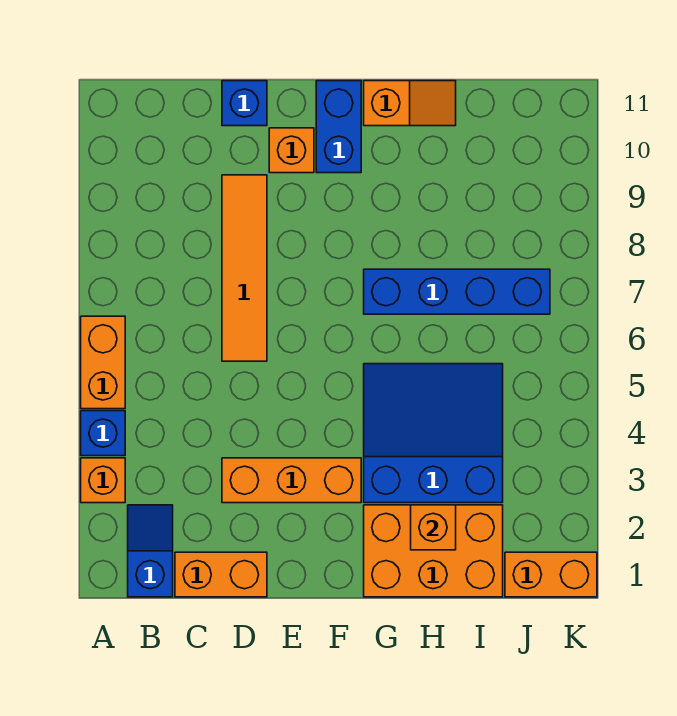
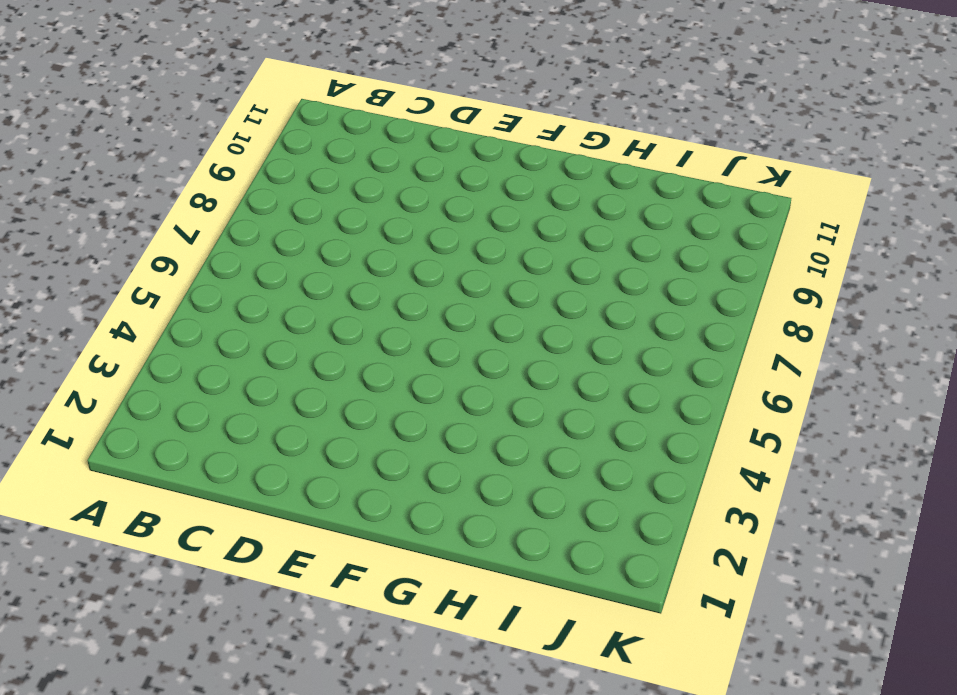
none -> orange brick A3 level 1
none -> blue brick A4 level 1
none -> orange brick A5:A6 level 1

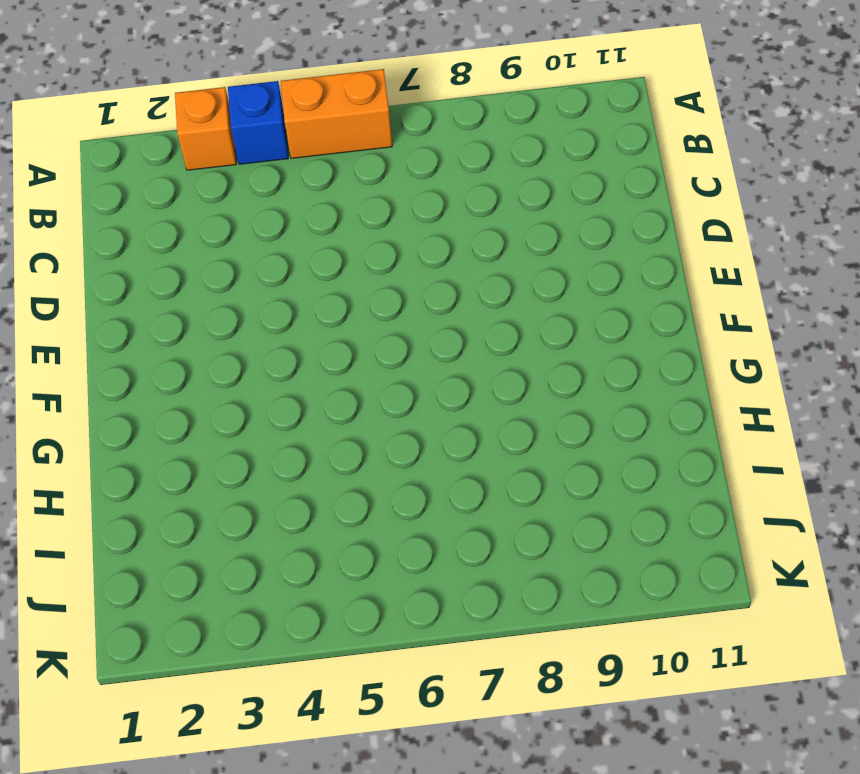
none -> blue slope B1:B2 level 1 top 1
none -> orange brick C1:D1 level 1
none -> orange brick D3:F3 level 1

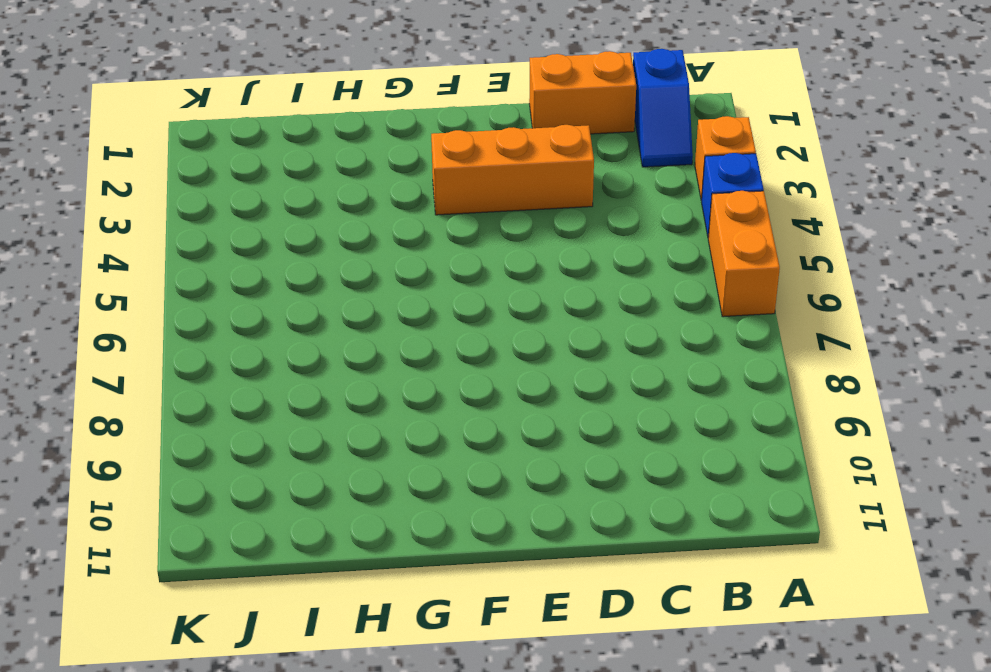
none -> orange tile D6:D9 level 1
none -> blue brick D11 level 1
none -> orange brick E10 level 1

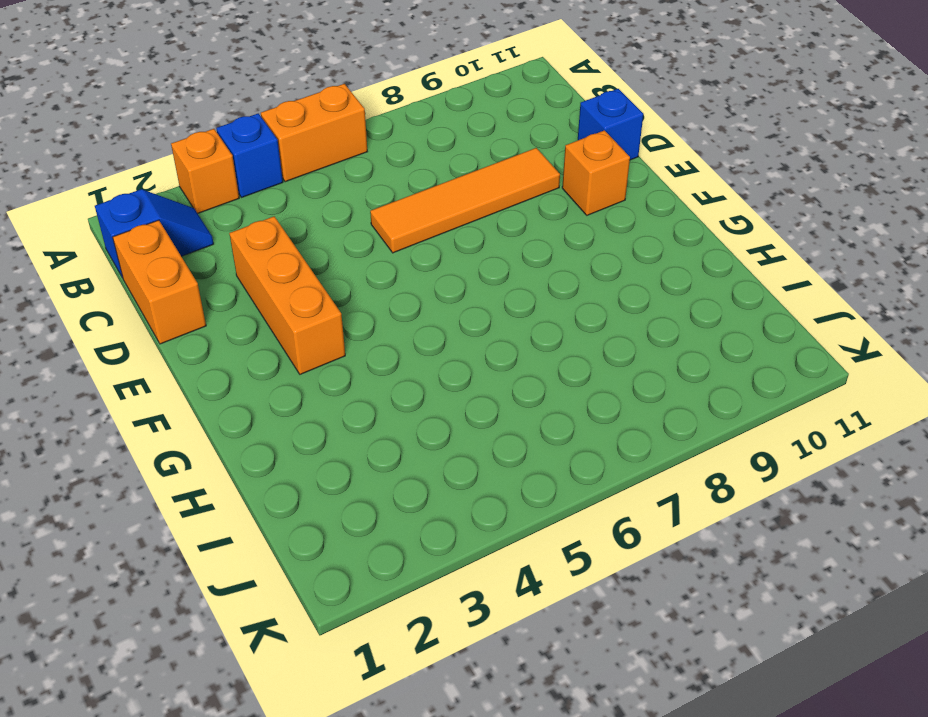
none -> blue brick F10:F11 level 1
none -> orange brick G1:I2 level 1
none -> blue slope G3:I5 level 1 top 3

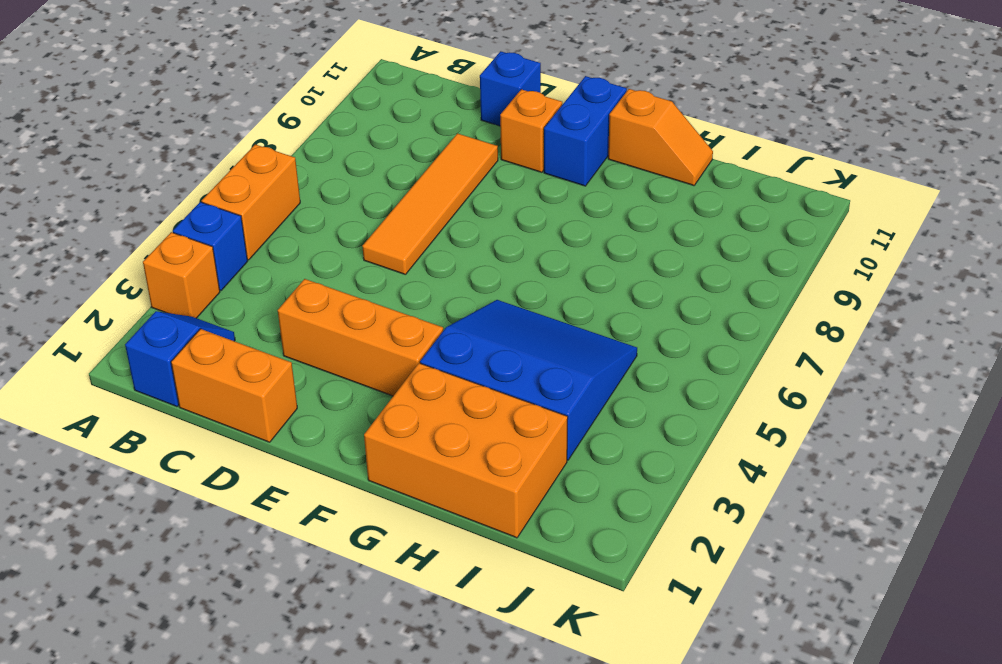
none -> blue brick G7:J7 level 1
none -> orange brick J1:K1 level 1
none -> orange brick H2 level 2

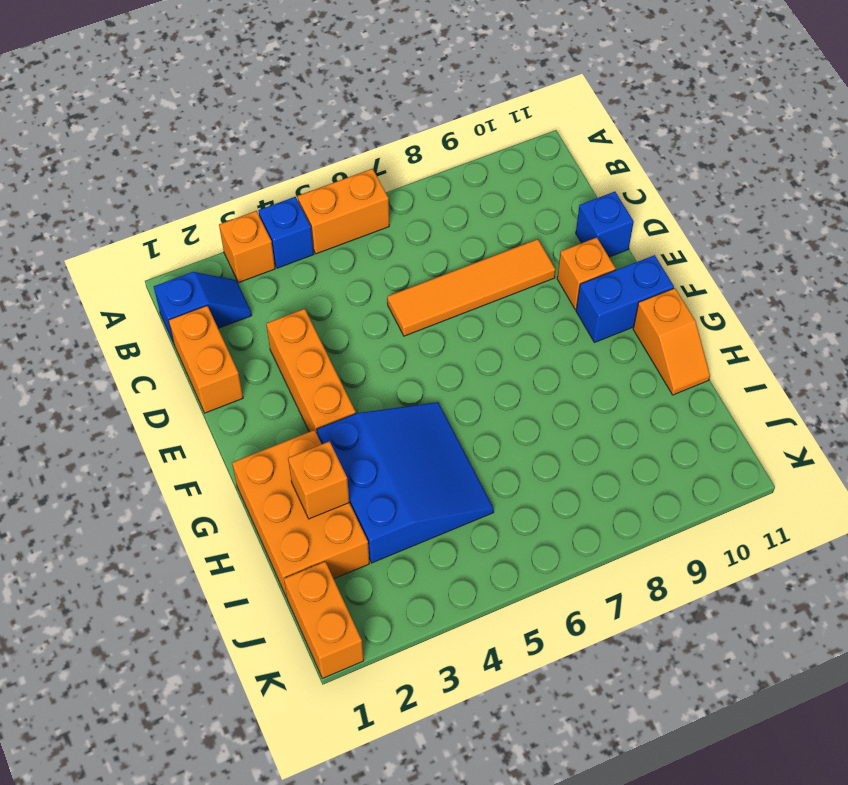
none -> blue brick G7:J7 level 1

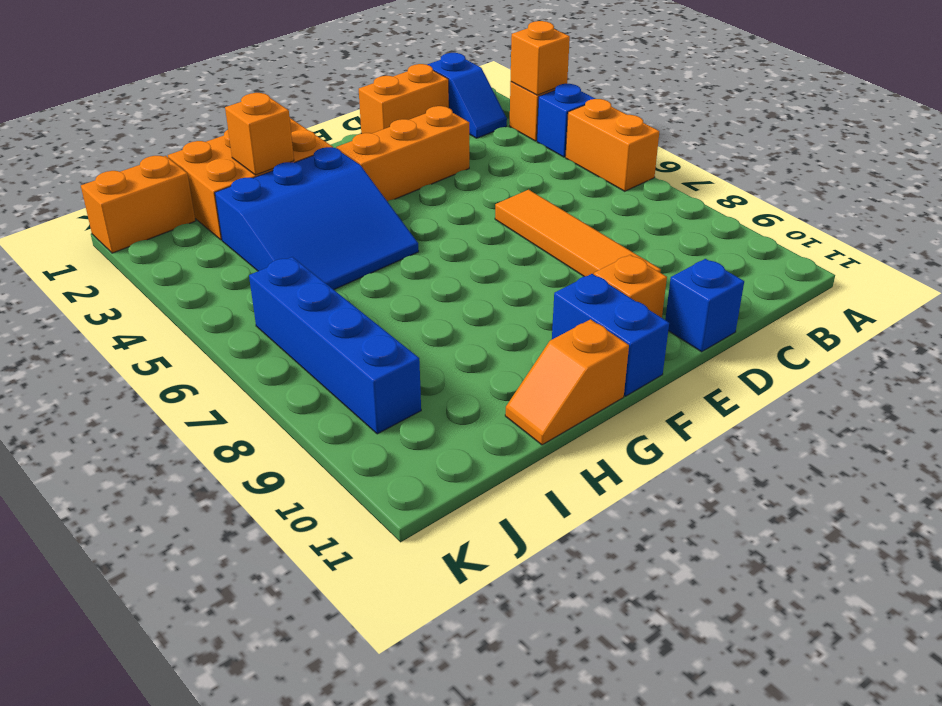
orange brick A3 level 2 -> none
blue brick J6:J9 level 1 -> blue brick G7:J7 level 1

